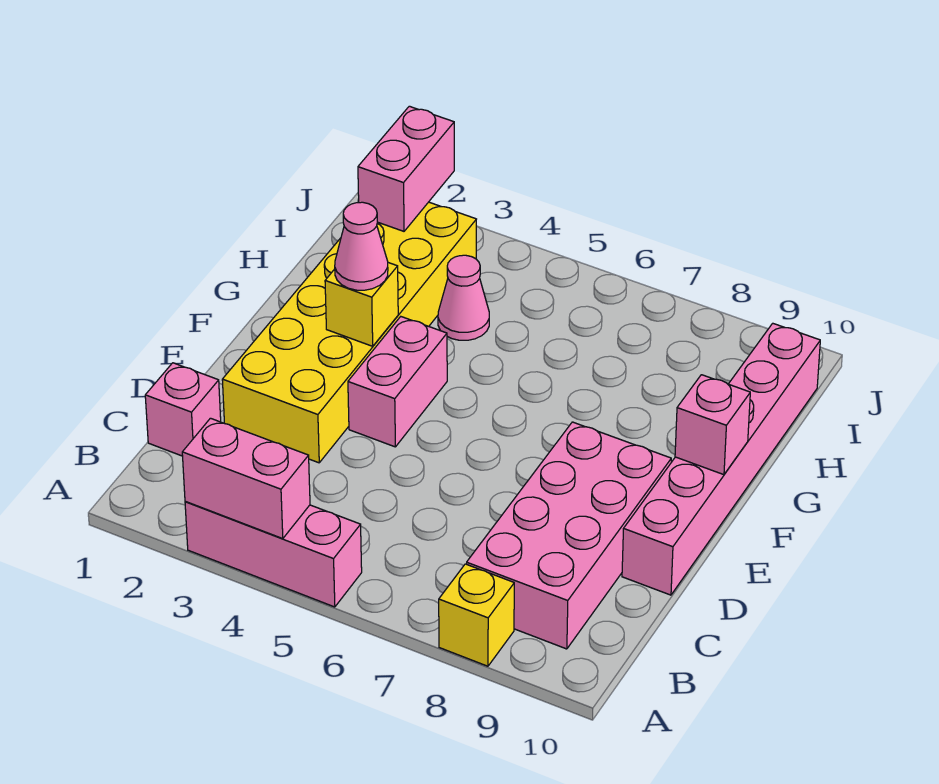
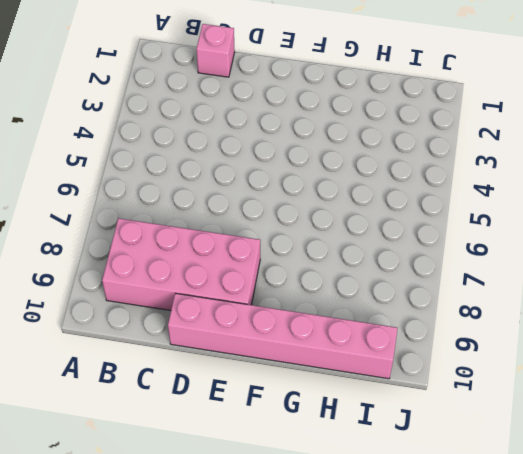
none -> pink brick A3:A5 level 1
none -> yellow brick A8 level 1
none -> yellow brick D2:I3 level 1

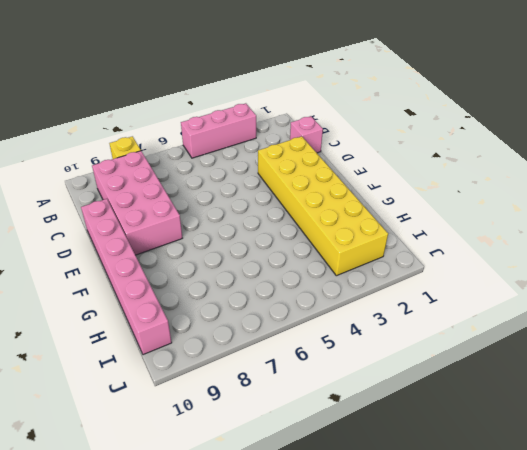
none -> pink brick E4:F4 level 1
none -> pink cone H4 level 1
none -> pink brick A3:A4 level 2

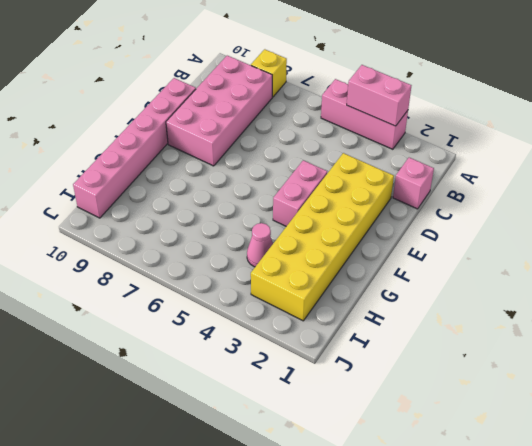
none -> yellow brick F3 level 2
none -> pink brick F10 level 2
none -> pink brick I2:J2 level 2

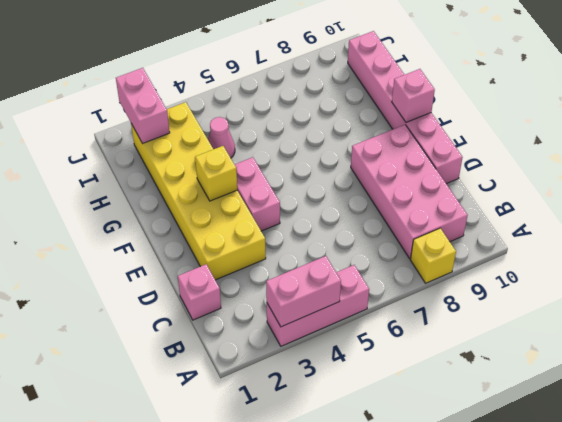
none -> pink cone F3 level 3

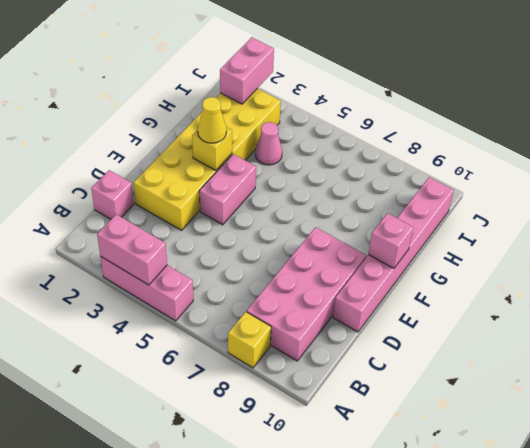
yellow cone F3 level 3 -> pink cone F3 level 3

